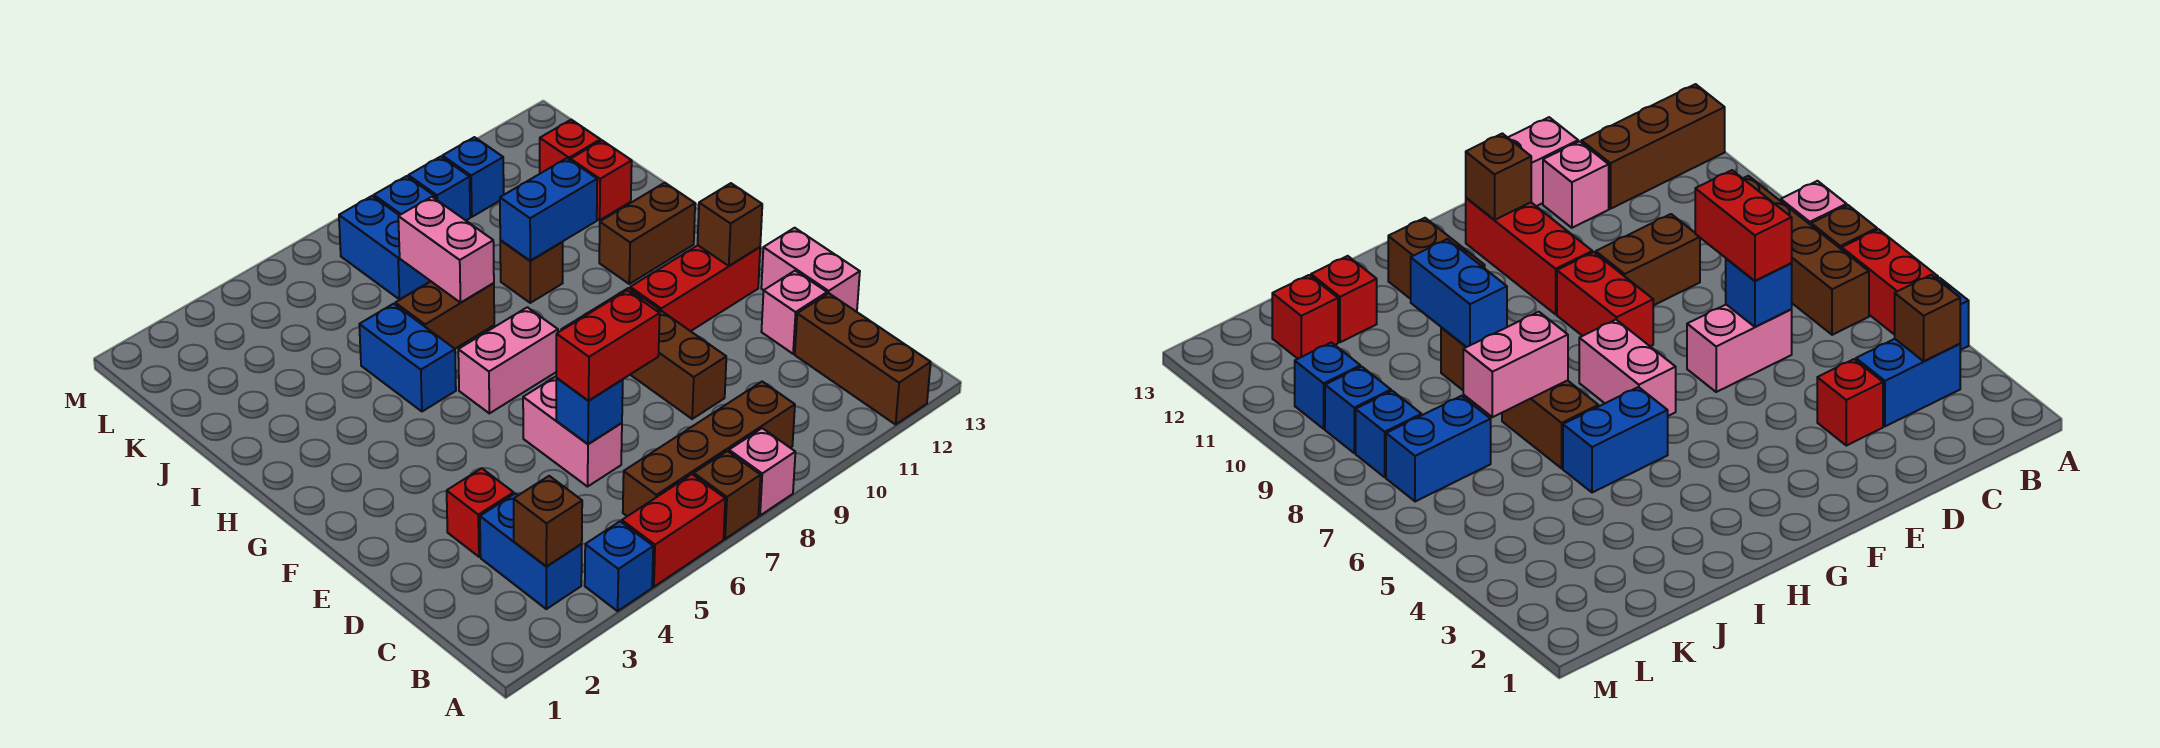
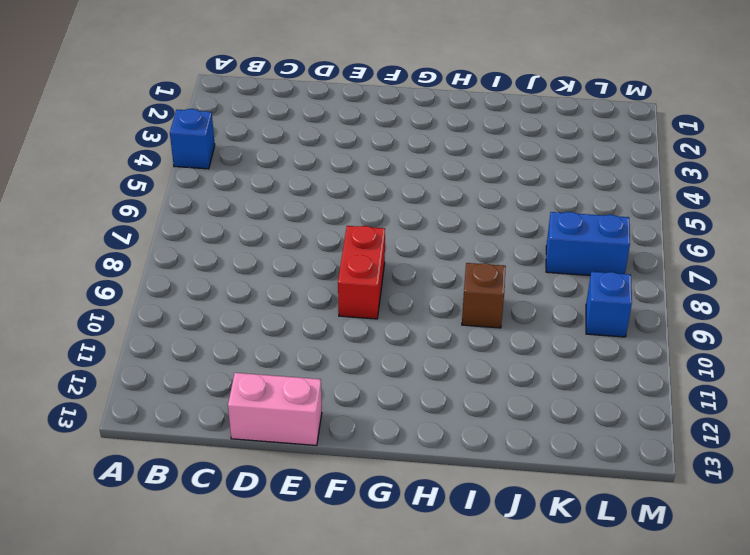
none -> red brick A5:A6 level 1
none -> brown brick A7 level 1
none -> pink brick A8 level 1
none -> brown brick A12:C12 level 1

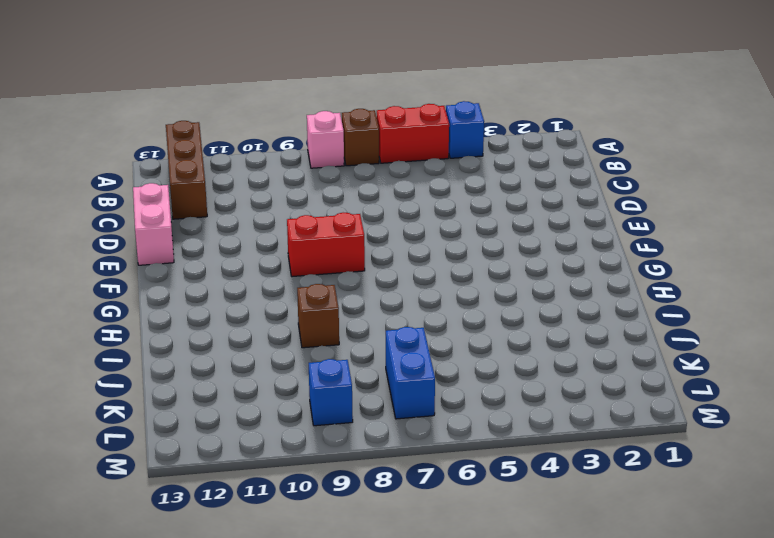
none -> blue brick B3:C3 level 1
none -> brown brick B6:B9 level 1
none -> red brick D3 level 1
none -> pink brick D6:E6 level 1

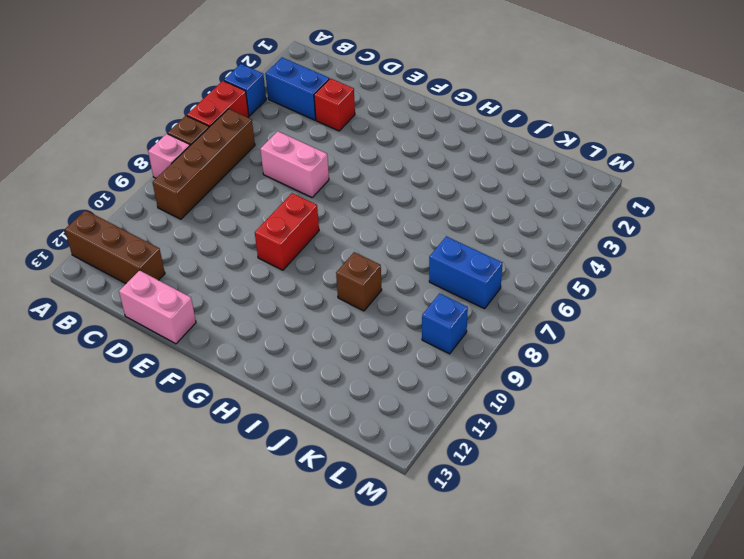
none -> brown brick D9:E9 level 1
none -> pink brick D12 level 1
none -> red brick F10:F12 level 1
none -> pink brick G6:G7 level 1

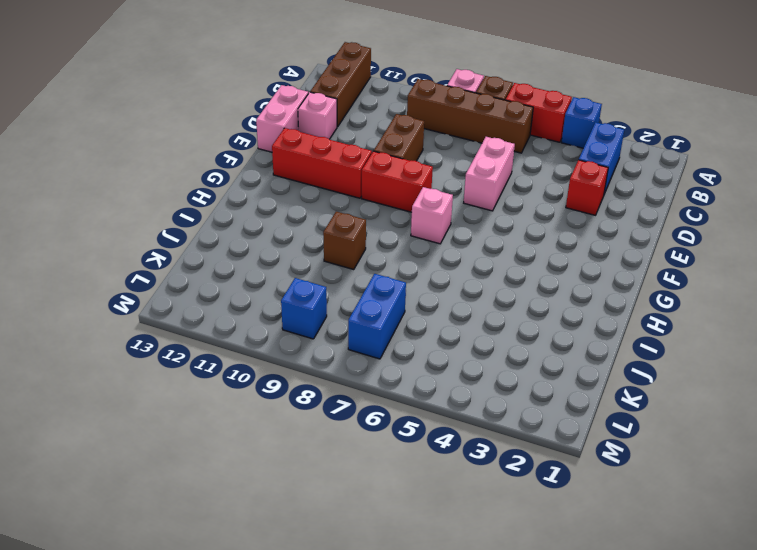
pink brick G7 level 1 -> pink brick G6:G7 level 1
none -> blue brick H5:I5 level 1
none -> brown brick H11:H12 level 1
none -> brown brick I6:I7 level 1
none -> red brick J12 level 1

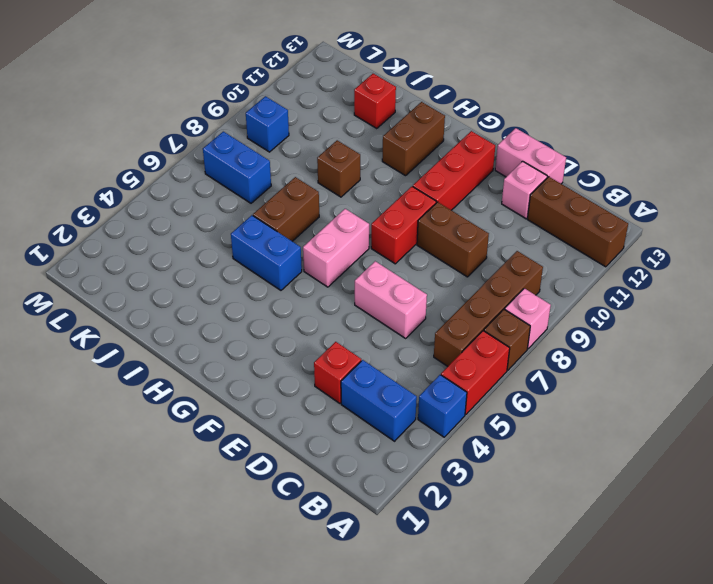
none -> red brick K12 level 1
none -> blue brick L8 level 1
none -> blue brick L10 level 1
none -> brown brick B3 level 2

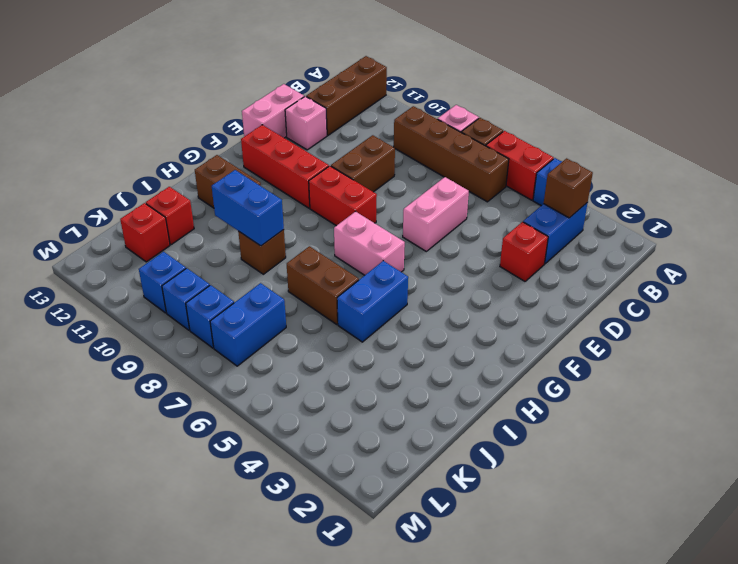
none -> blue brick D6 level 2
none -> brown brick F12 level 2
none -> pink brick I7:J7 level 2
none -> red brick D6:D7 level 3

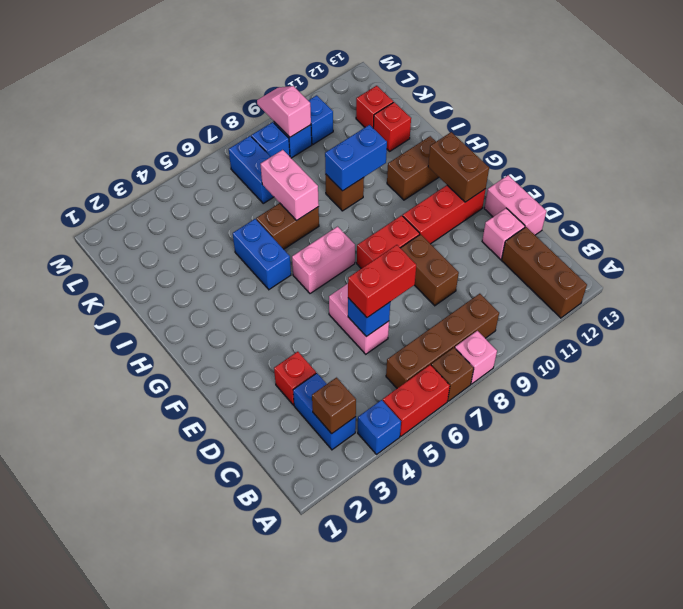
brown brick F12:G12 level 2 -> brown brick F12 level 2
pink slope L9:M9 level 2 top L -> none

